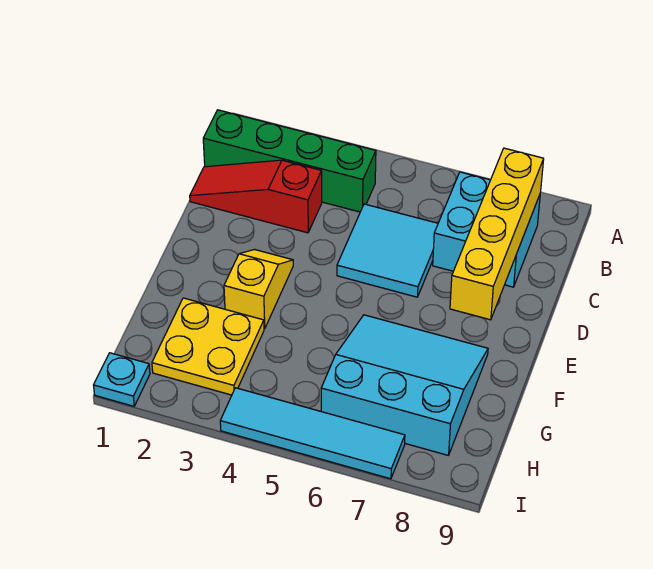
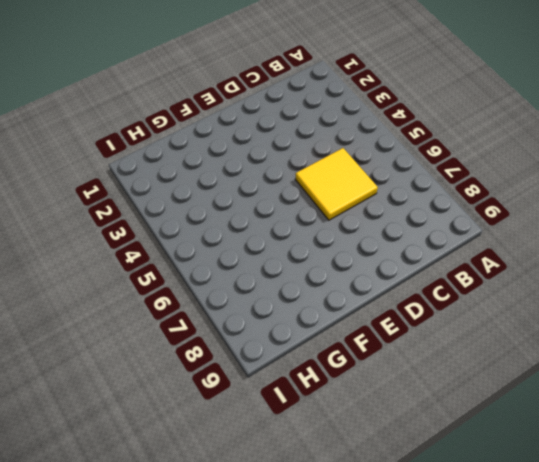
yellow tile C5:D6 level 1 -> cyan tile C5:D6 level 1
none -> green brick B1:B4 level 1
none -> cyan brick B7:C8 level 1

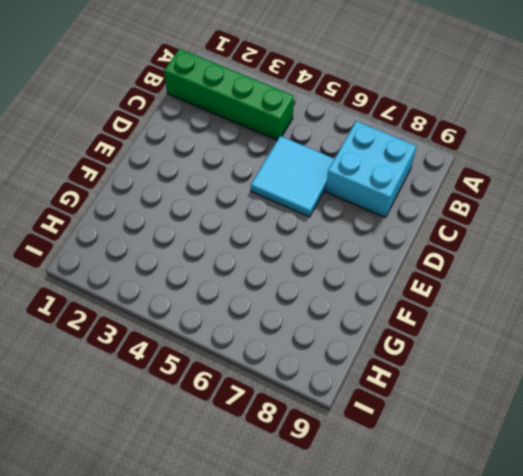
none -> red slope C1:C3 level 1 top 3
none -> yellow slope E3:F3 level 1 top F

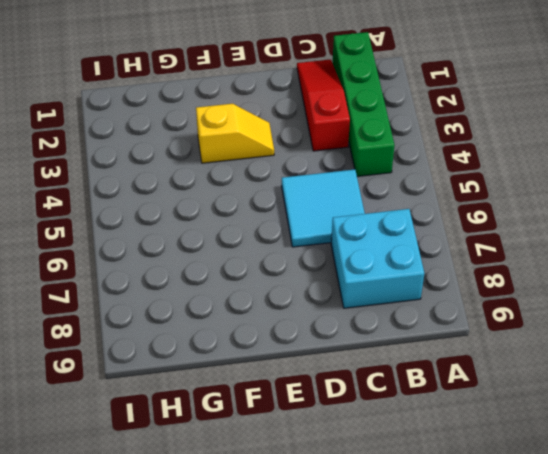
none -> cyan slope F6:H8 level 1 top H
none -> yellow plate G2:H3 level 1

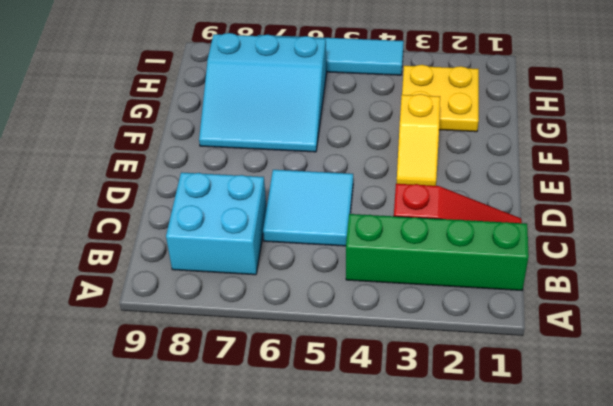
none -> cyan plate I1 level 1
none -> yellow brick B8:E8 level 2

